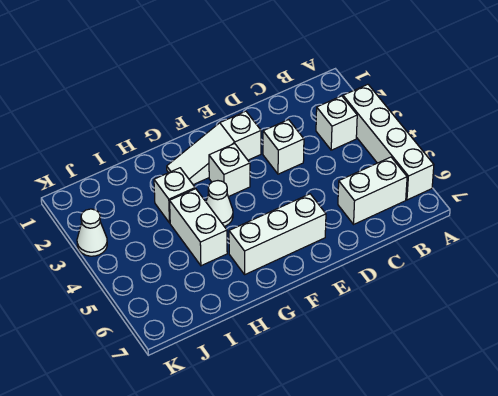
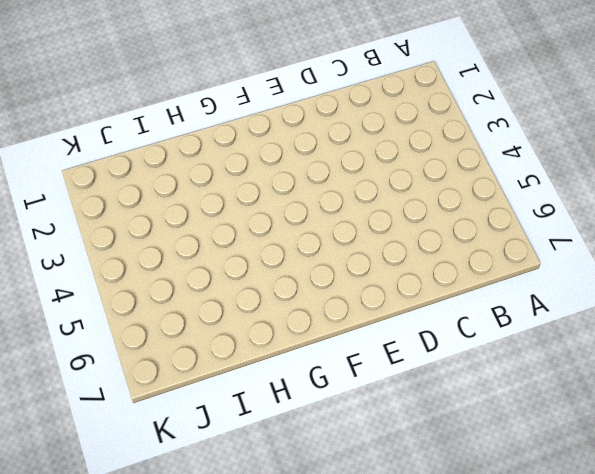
none -> white brick A3:A6 level 1
none -> white brick B3 level 1

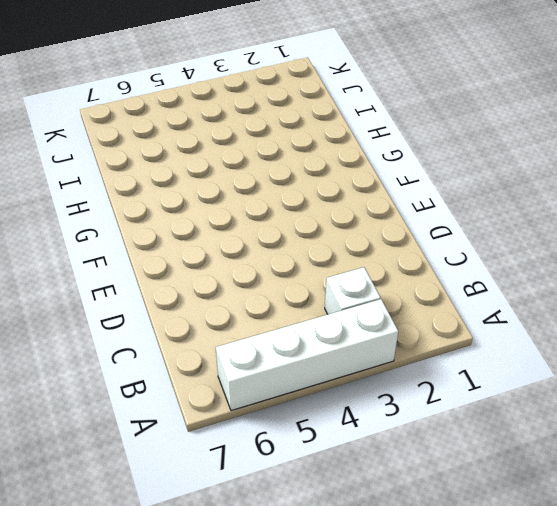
none -> white brick B6:C6 level 1
none -> white brick D3 level 1

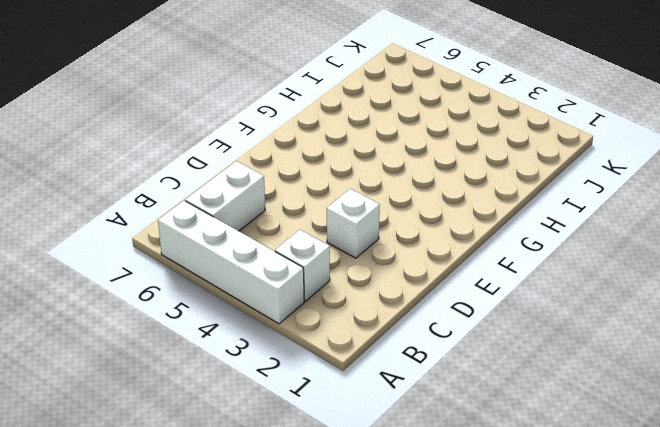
none -> white slope E2:G2 level 1 top E
none -> white brick E6:G6 level 1

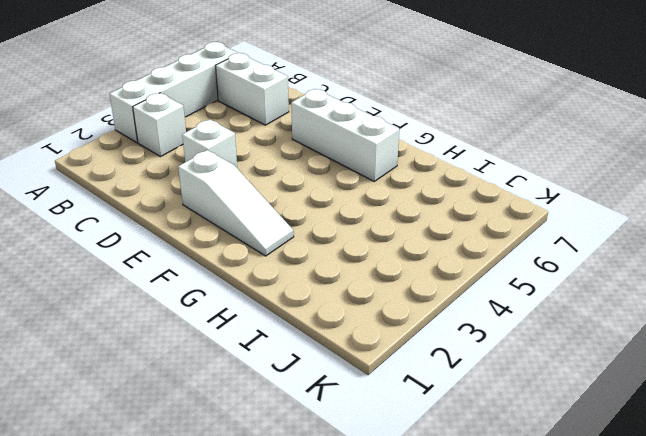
none -> white brick F3 level 1
none -> white cone G4 level 1

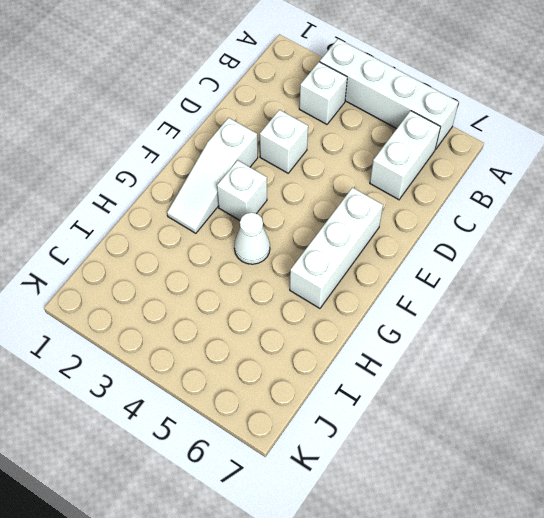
none -> white brick H3 level 1
none -> white brick H4:H5 level 1

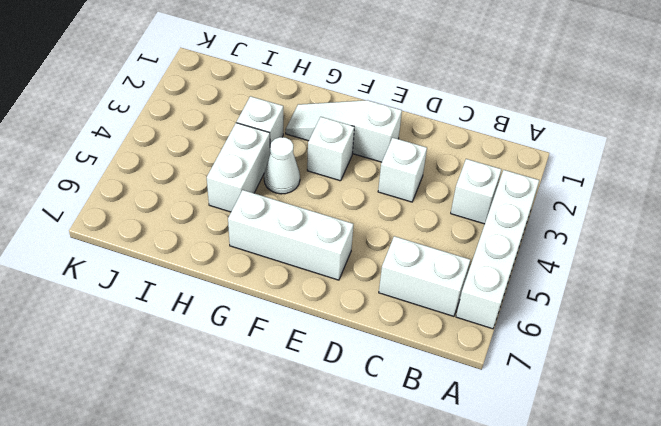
none -> white cone K3 level 1

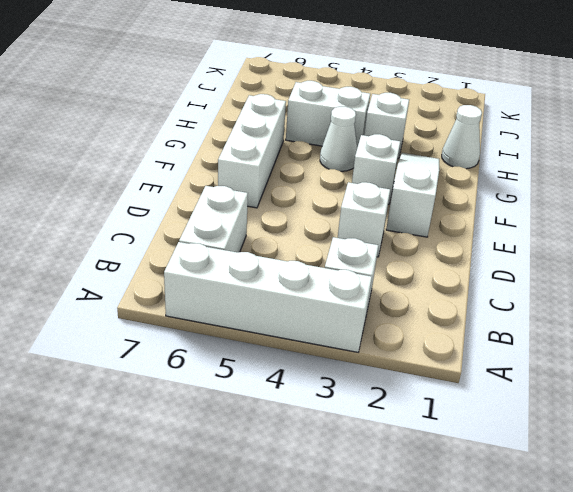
white cone H1 level 1 -> white cone K3 level 1

